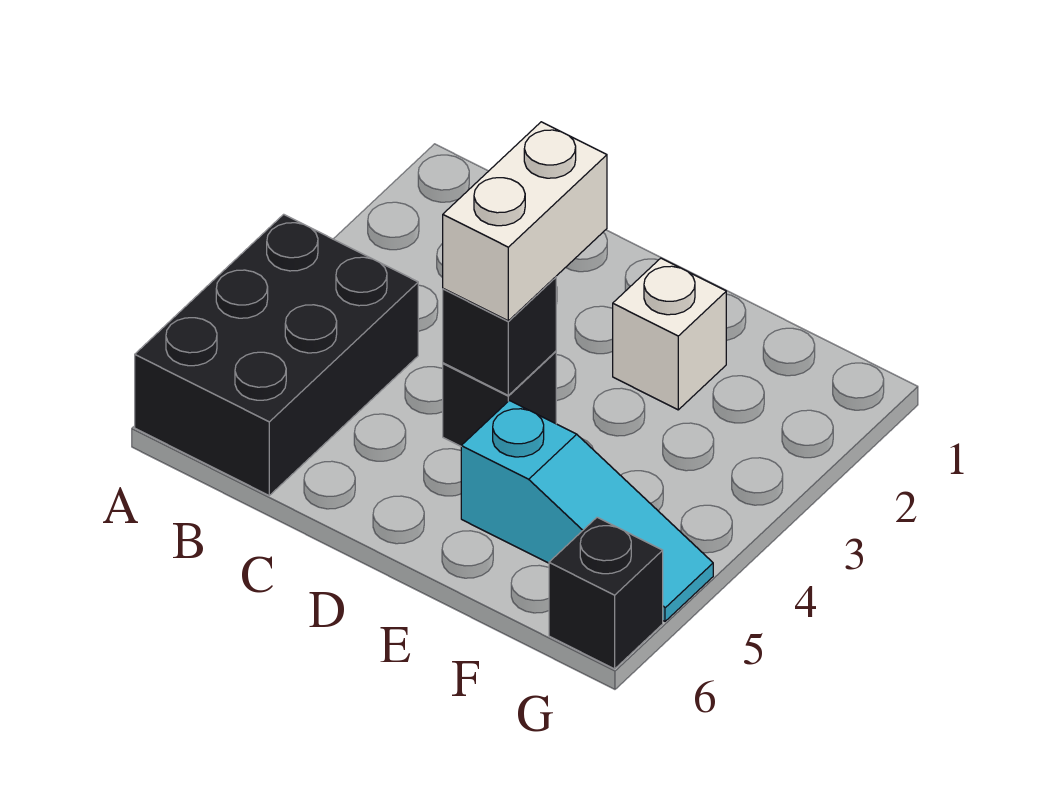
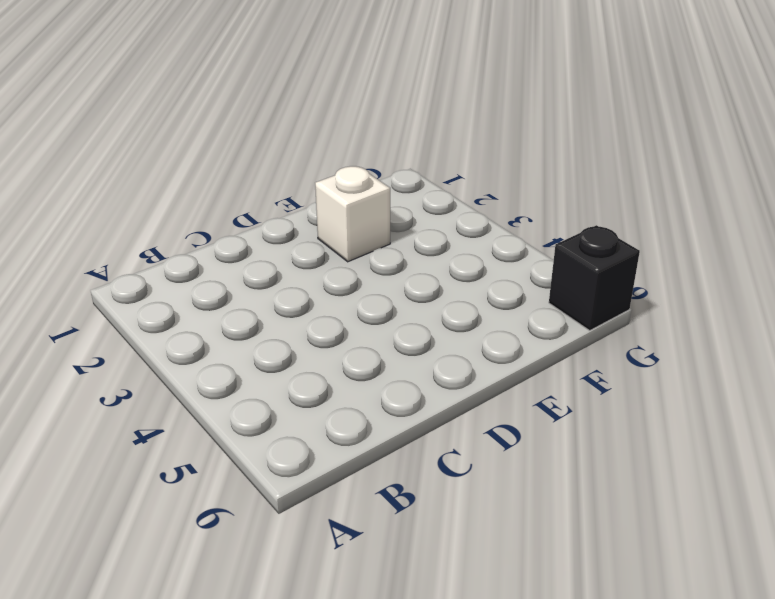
none -> black brick A4:B6 level 1
none -> black brick D4 level 1

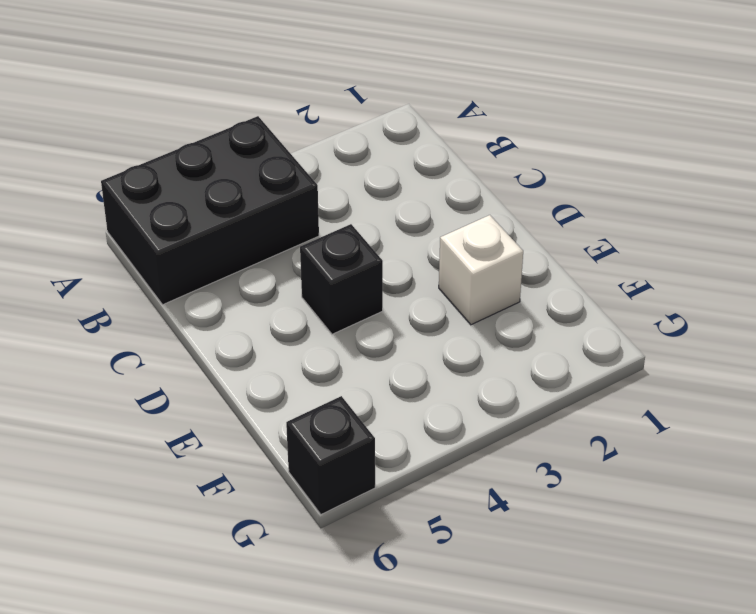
none -> cyan slope E5:G5 level 1 top E
none -> black brick D4 level 2

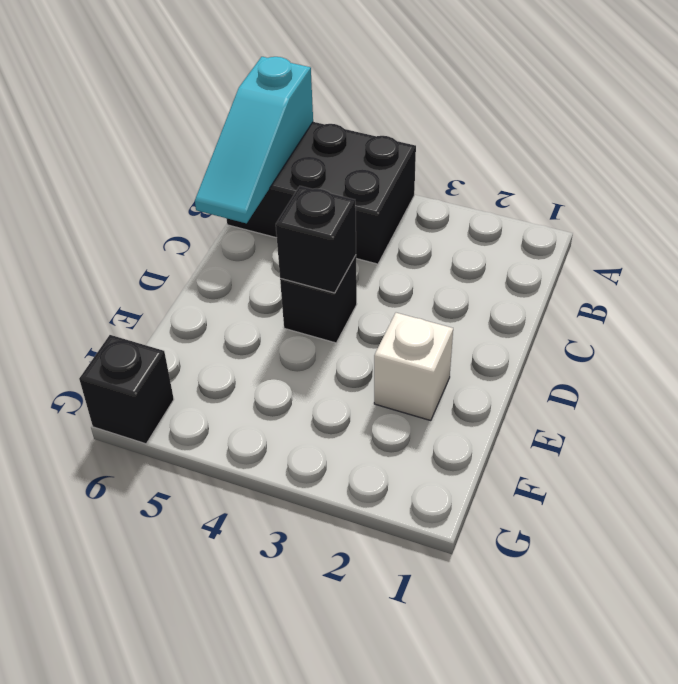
cyan slope A6:C6 level 2 top A -> cyan slope E5:G5 level 1 top E
none -> white brick D3:D4 level 3

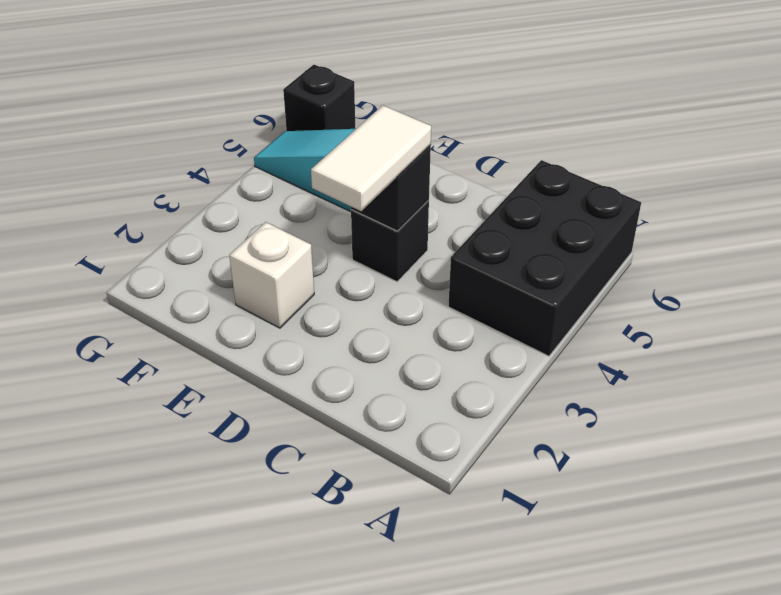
white tile D3:D4 level 3 -> white brick D3:D4 level 3

